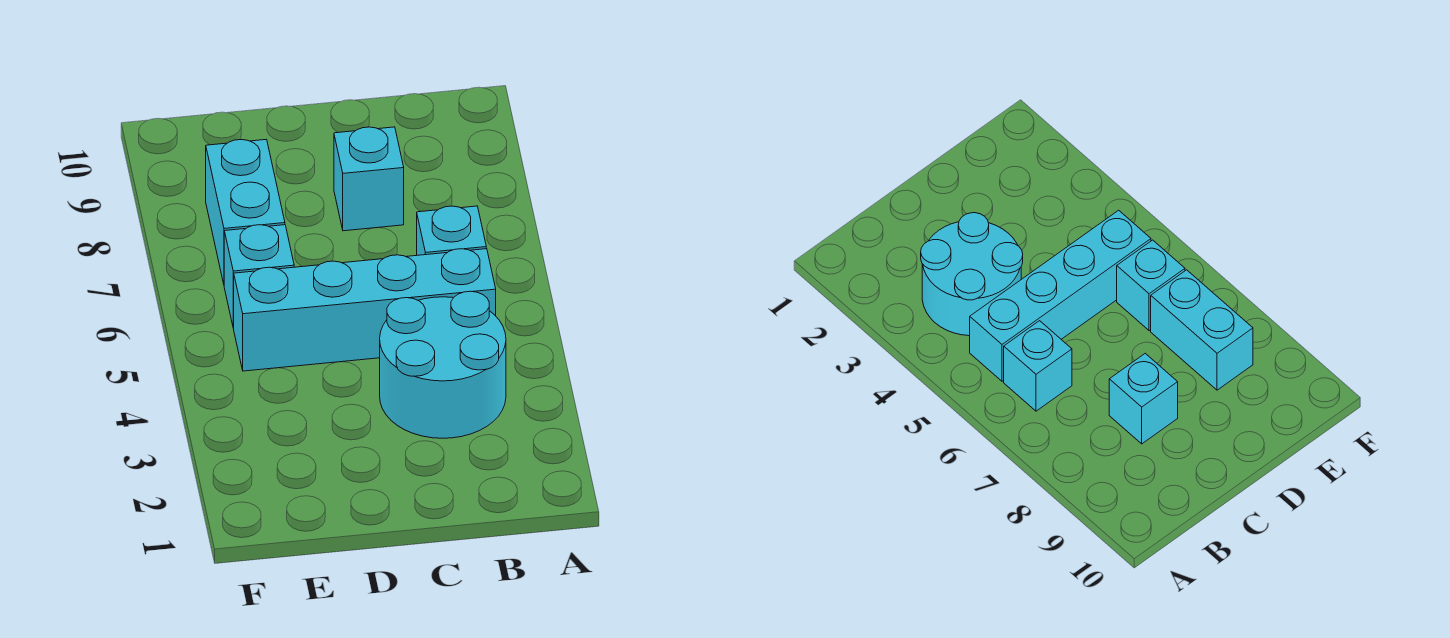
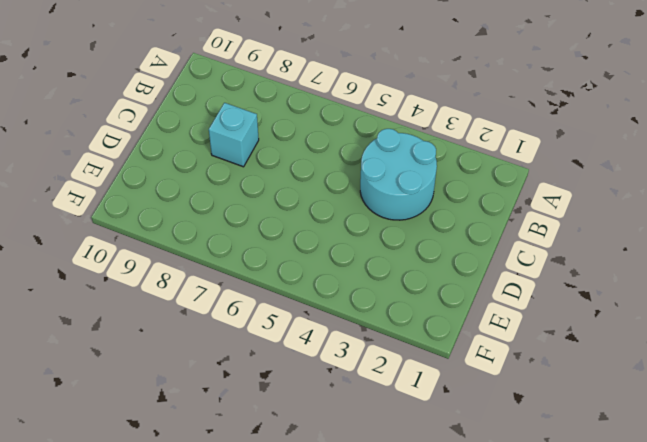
none -> cyan brick B5:E5 level 1
none -> cyan brick B6 level 1

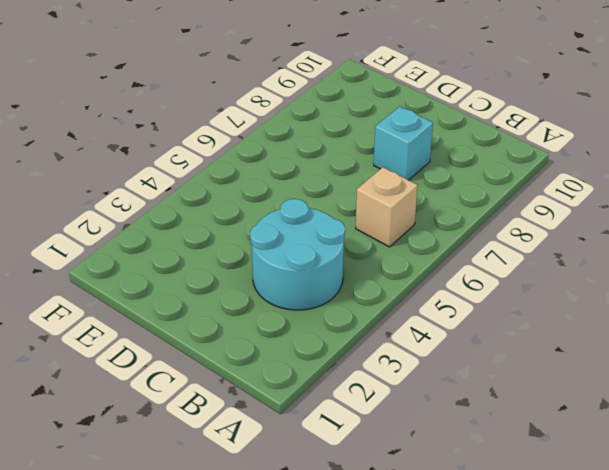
tan brick B6 level 1 -> cyan brick B6 level 1
none -> cyan brick B5:E5 level 1
none -> cyan brick E6 level 1

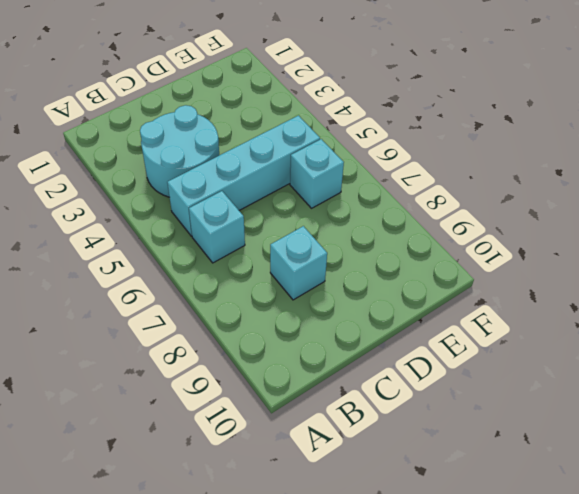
none -> cyan brick E7:E8 level 1

